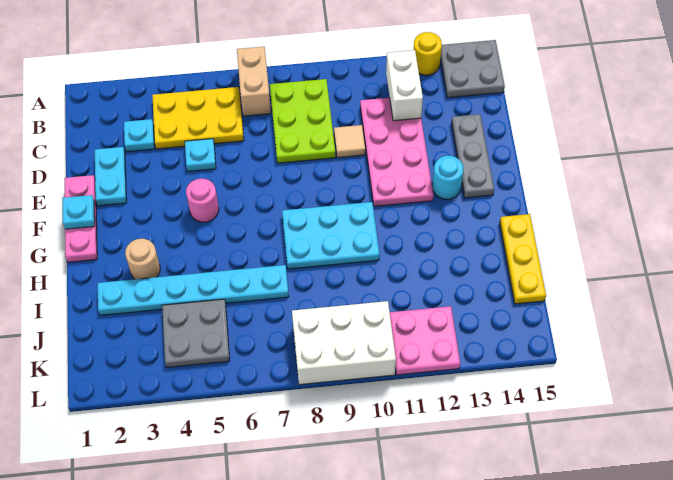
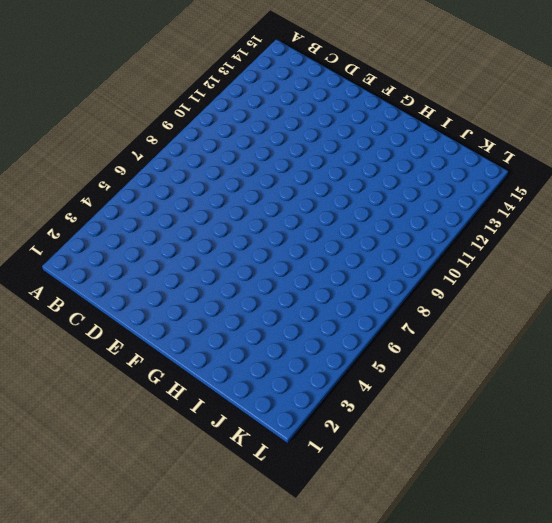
none -> tan brick A7:B7 level 1
none -> yellow round brick A13 level 1
none -> grey plate A14:B15 level 1

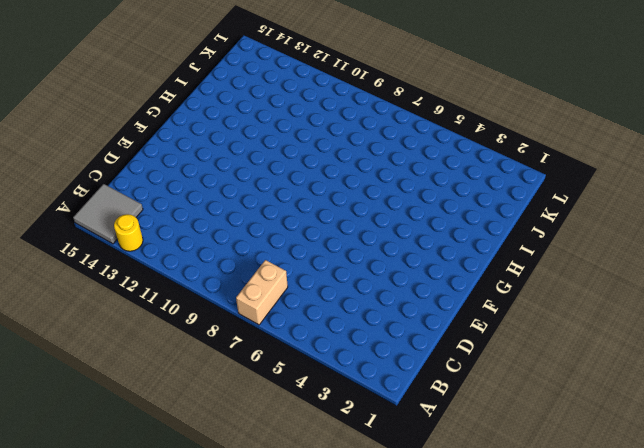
grey tile A14:B15 level 1 -> grey plate A14:B15 level 1
none -> yellow plate B4:C6 level 1
none -> lime plate B8:D9 level 1
none -> cyan plate C3 level 1

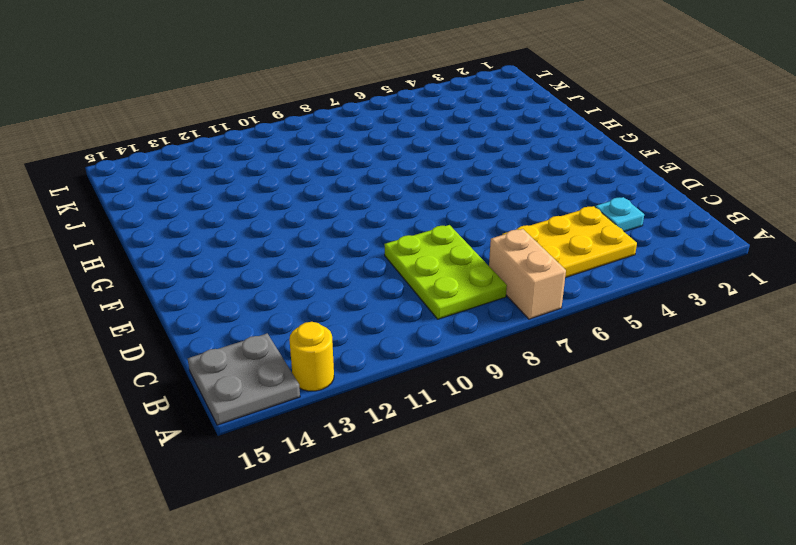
none -> pink plate C11:F12 level 1
none -> cyan plate D2:E2 level 1
none -> cyan plate D5 level 1

